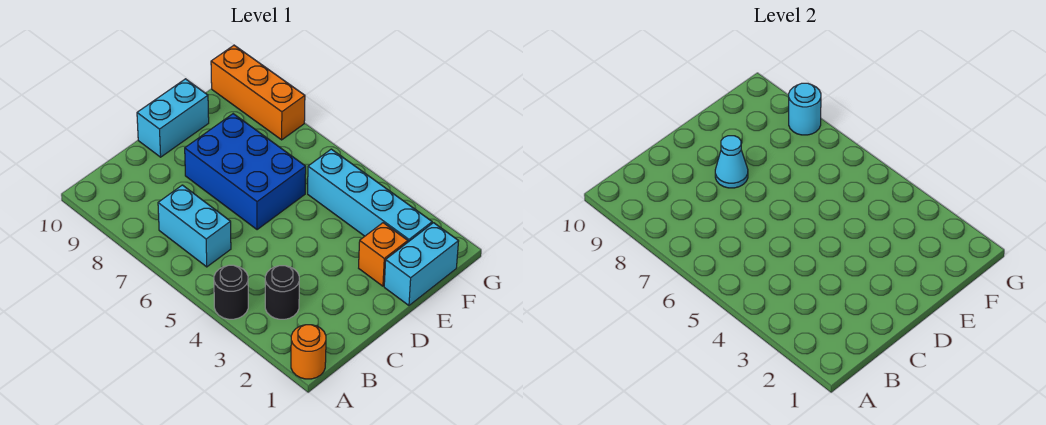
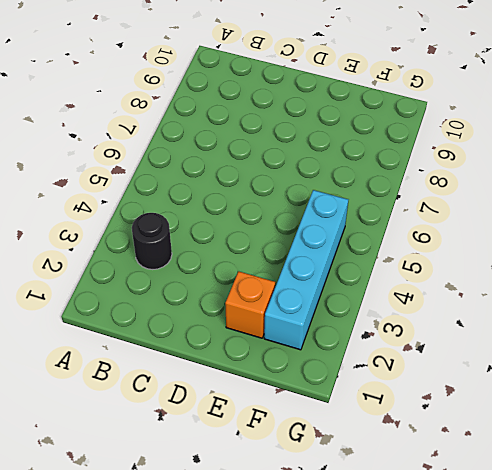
none -> orange round brick A1 level 1
none -> black round brick A4 level 1
none -> cyan brick B6:B7 level 1

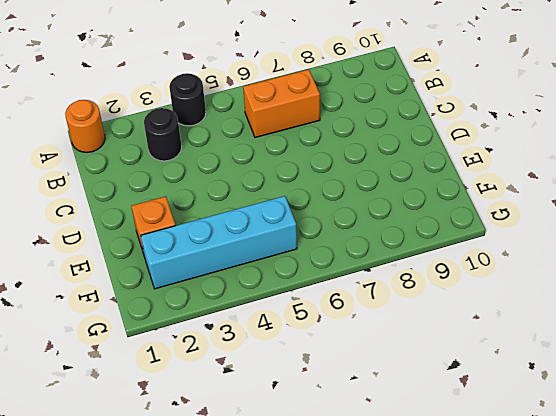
orange brick B6:B7 level 1 -> cyan brick B6:B7 level 1
none -> blue brick D6:E8 level 1
none -> cyan brick D10:E10 level 1
none -> cyan brick E1:F1 level 1

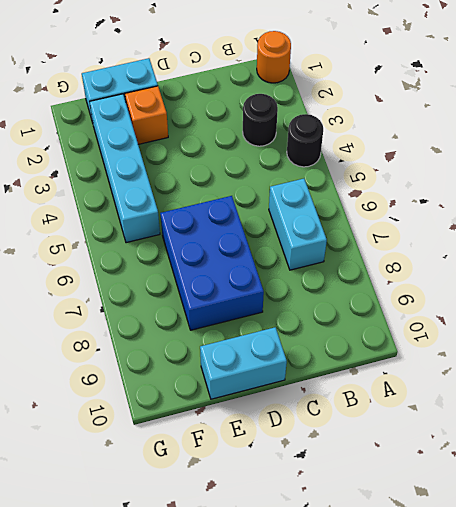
none -> orange brick G8:G10 level 1
none -> cyan cone D8 level 2
none -> cyan round brick G8 level 2

